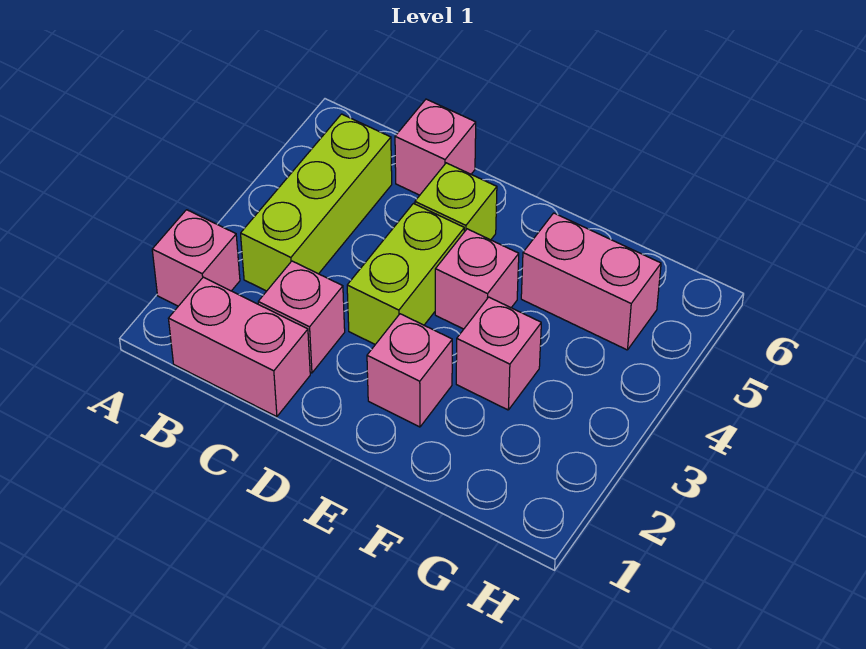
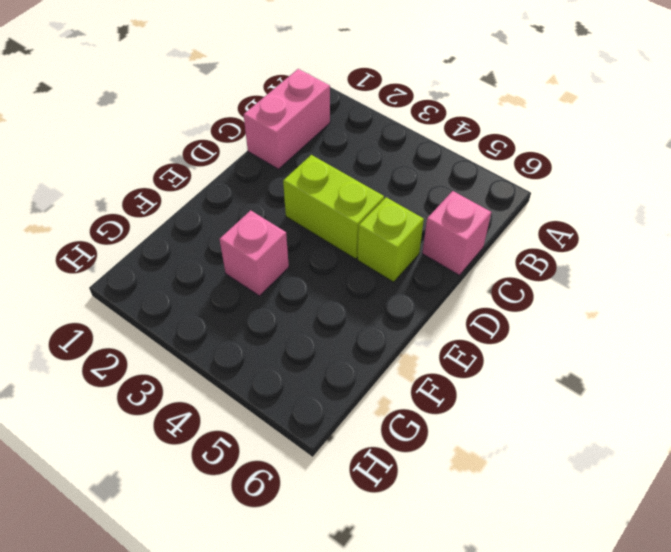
none -> pink brick A2 level 1
none -> lime brick B3:B5 level 1

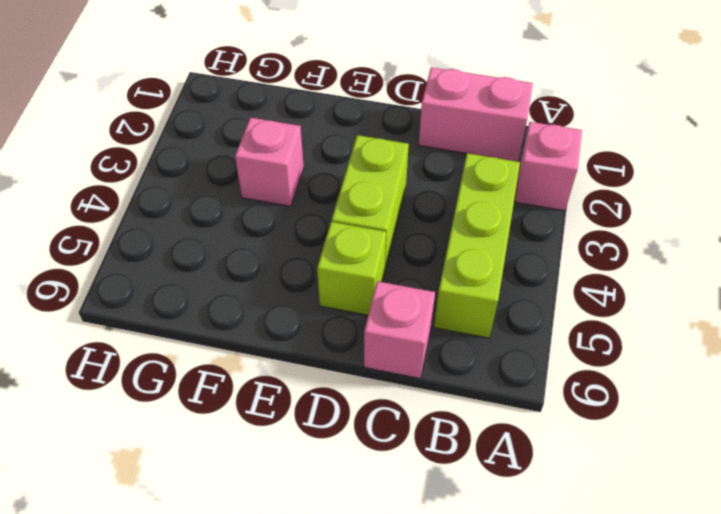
none -> pink brick C2 level 1
none -> pink brick E2 level 1

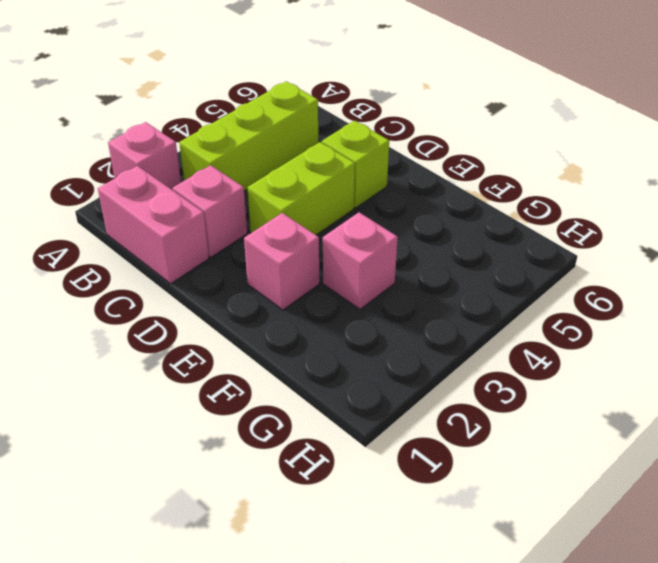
none -> pink brick C6 level 1
none -> pink brick E4 level 1

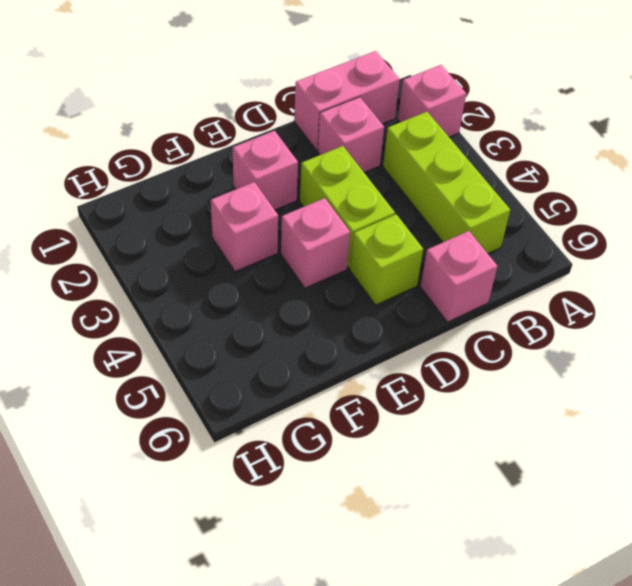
none -> pink brick F5:G5 level 1

